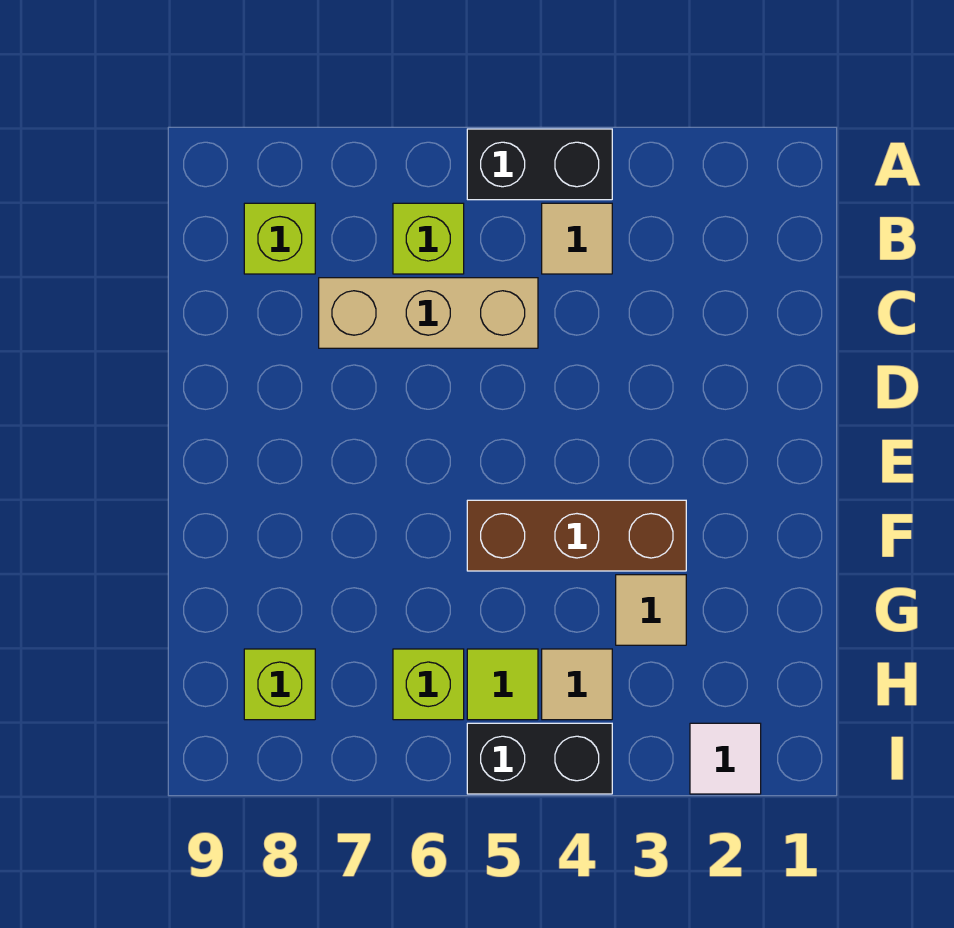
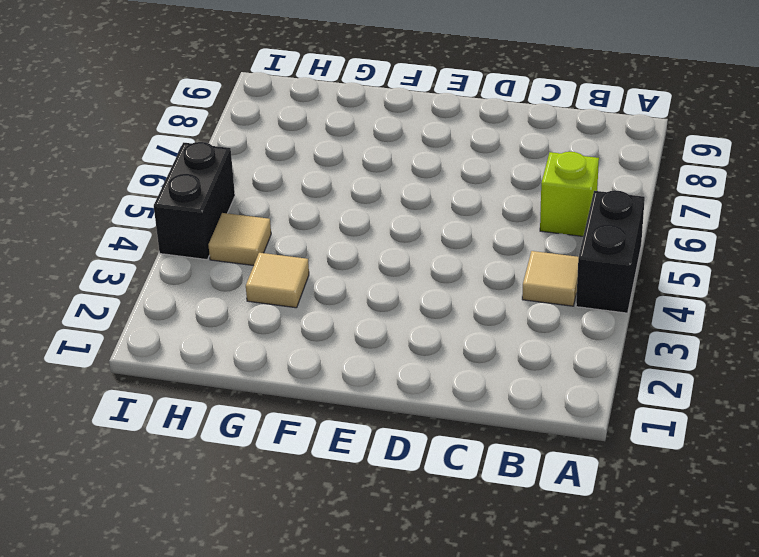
none -> lime brick B8 level 1
none -> tan brick C5:C7 level 1
none -> brown brick F3:F5 level 1

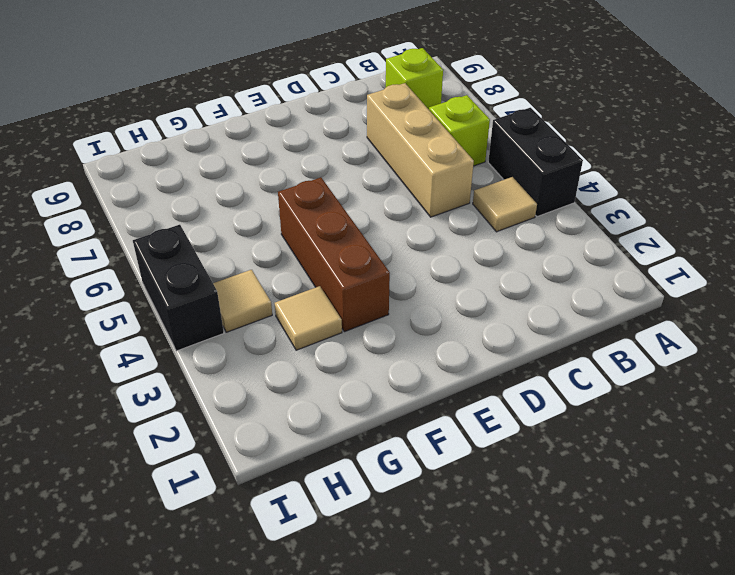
none -> lime tile H5 level 1
none -> lime brick H6 level 1
none -> lime brick H8 level 1

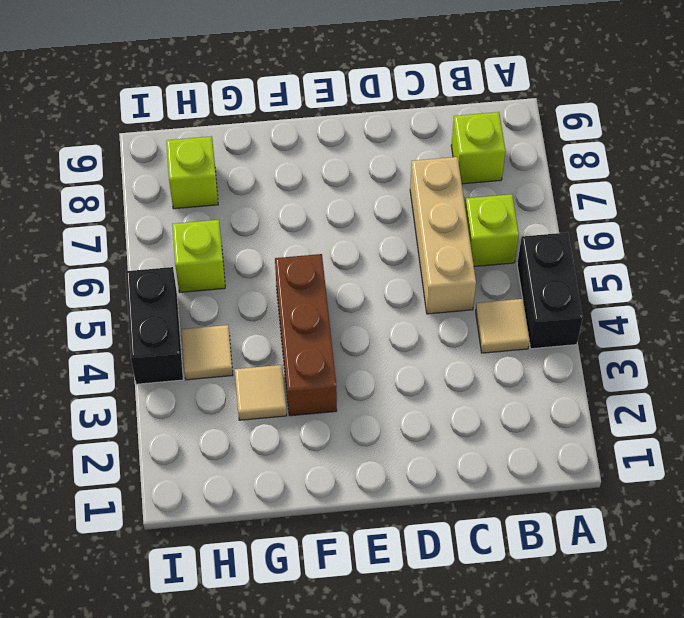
none -> lime tile H5 level 1
none -> white tile I2 level 1

